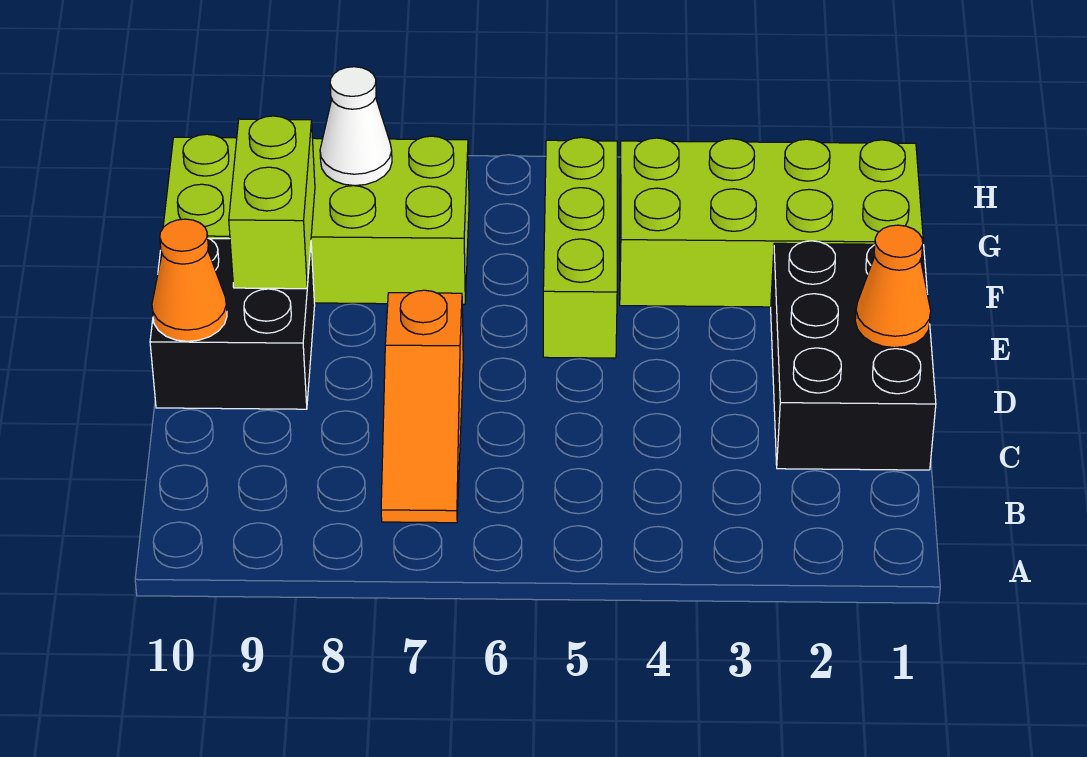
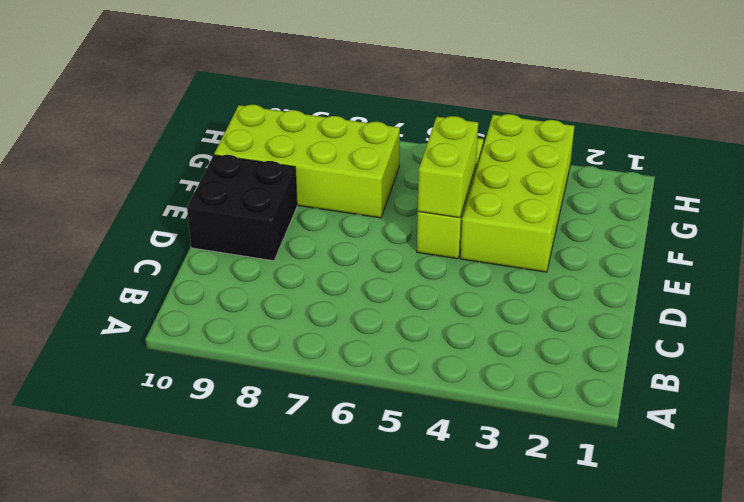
lime brick E3:H4 level 1 -> lime brick F1:G4 level 1
lime brick E5:F5 level 2 -> lime brick E9:F9 level 2
none -> orange slope B7:D7 level 1 top D
none -> black brick C1:E2 level 1

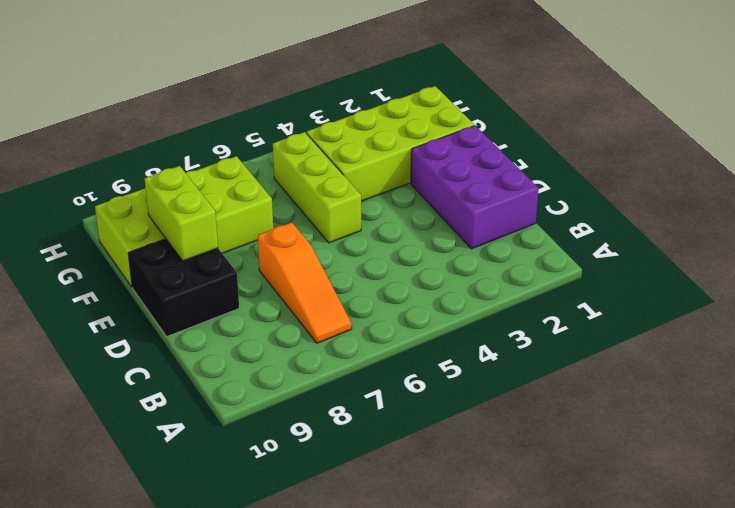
purple brick C1:E2 level 1 -> black brick C1:E2 level 1
none -> orange cone D1 level 2
none -> orange cone D10 level 2

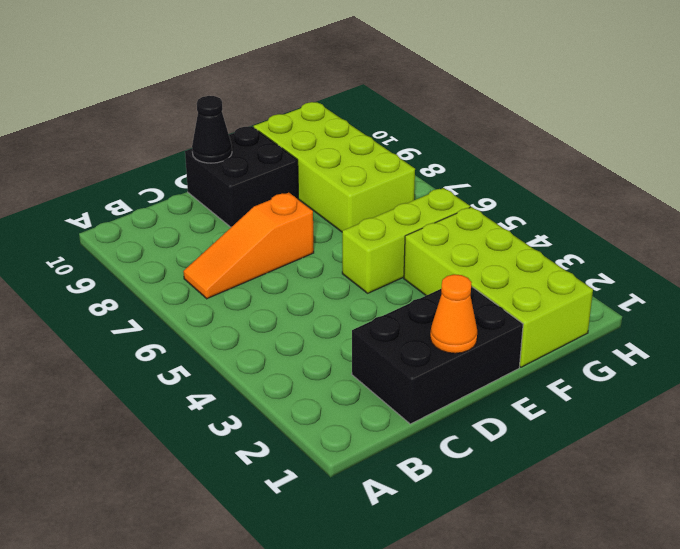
black cone D10 level 2 -> orange cone D10 level 2
none -> lime brick E9:F9 level 2
none -> white cone G8 level 2

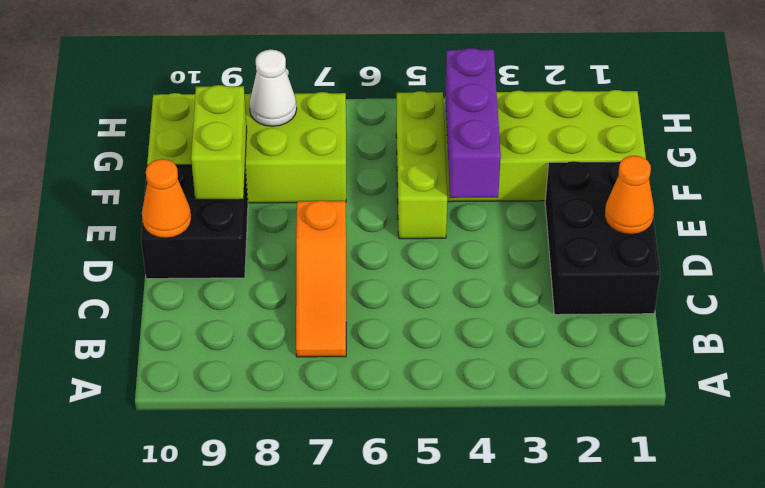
purple brick E4:G4 level 2 -> none

